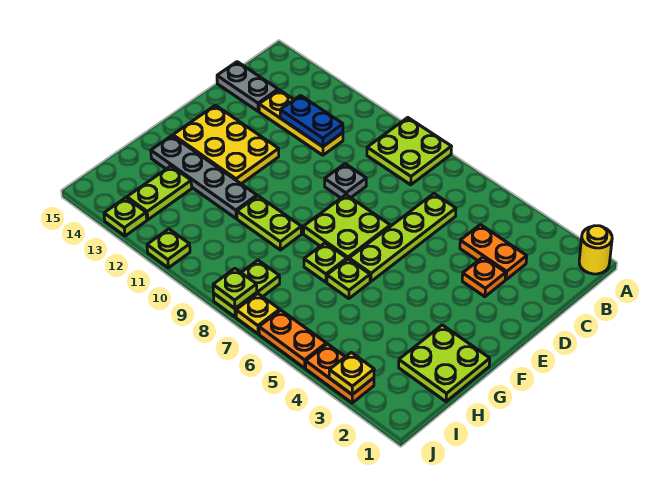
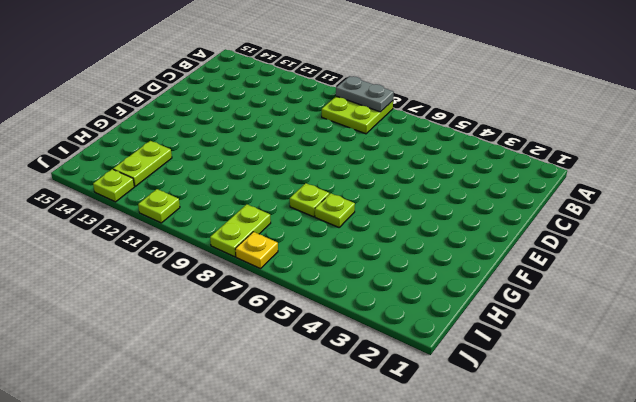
grey plate A8:A9 level 2 -> grey plate C14:C15 level 1
none -> yellow round brick A1 level 1
none -> orange plate C3:C4 level 1
none -> lime plate C6:F6 level 1

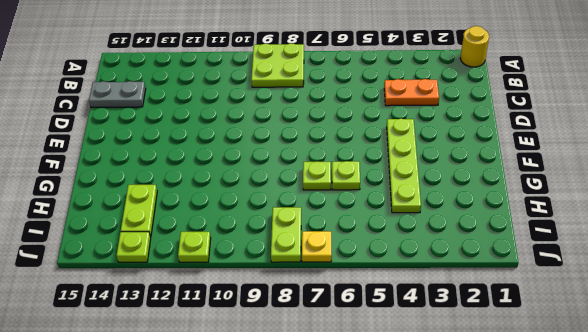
lime plate E4:H4 level 1 -> lime plate C6:F6 level 1
none -> yellow plate C11:C13 level 1
none -> orange plate D3 level 1
none -> grey plate D9 level 1

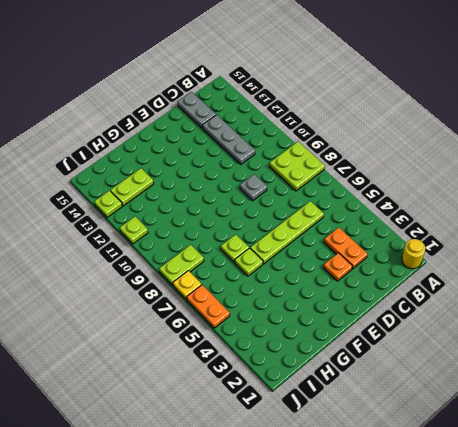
grey plate C11:C13 level 1 -> yellow plate C11:C13 level 1
none -> lime plate E7:F8 level 1
none -> yellow plate E12:F14 level 1
none -> lime plate G1:H2 level 1

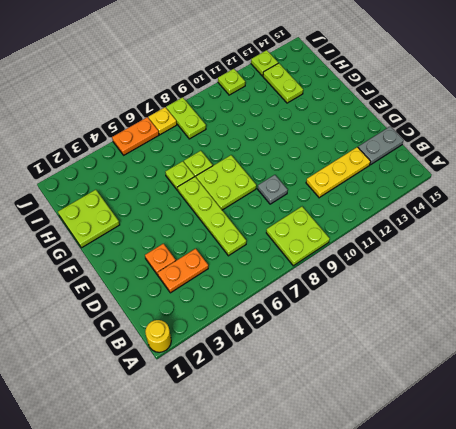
none -> yellow plate E12:F14 level 1
none -> lime plate G9:G10 level 1
none -> grey plate G11:G14 level 1

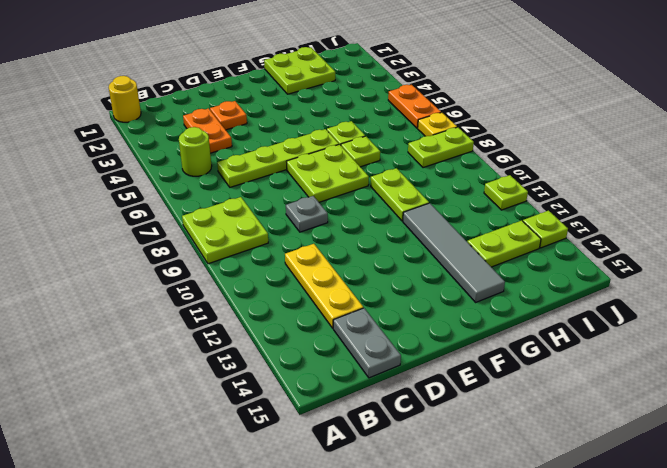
lime round brick B5 level 1 -> none
grey tile G11:G14 level 1 -> grey plate G11:G14 level 1
none -> yellow plate E12:F14 level 1
none -> orange plate J3:J4 level 1
none -> blue plate C11:C12 level 2

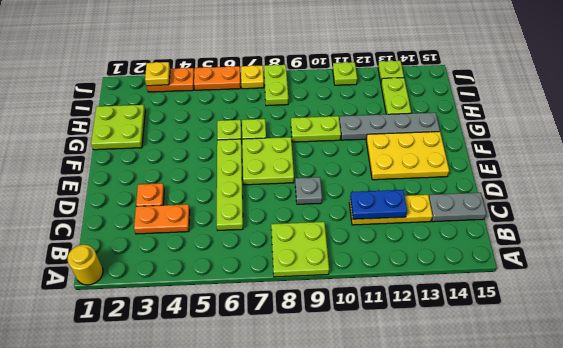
none -> lime plate J8 level 2

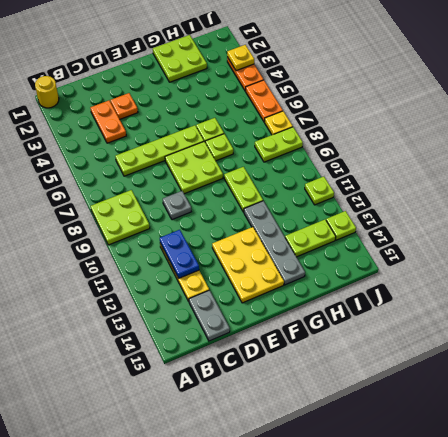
none -> lime plate J8 level 2

